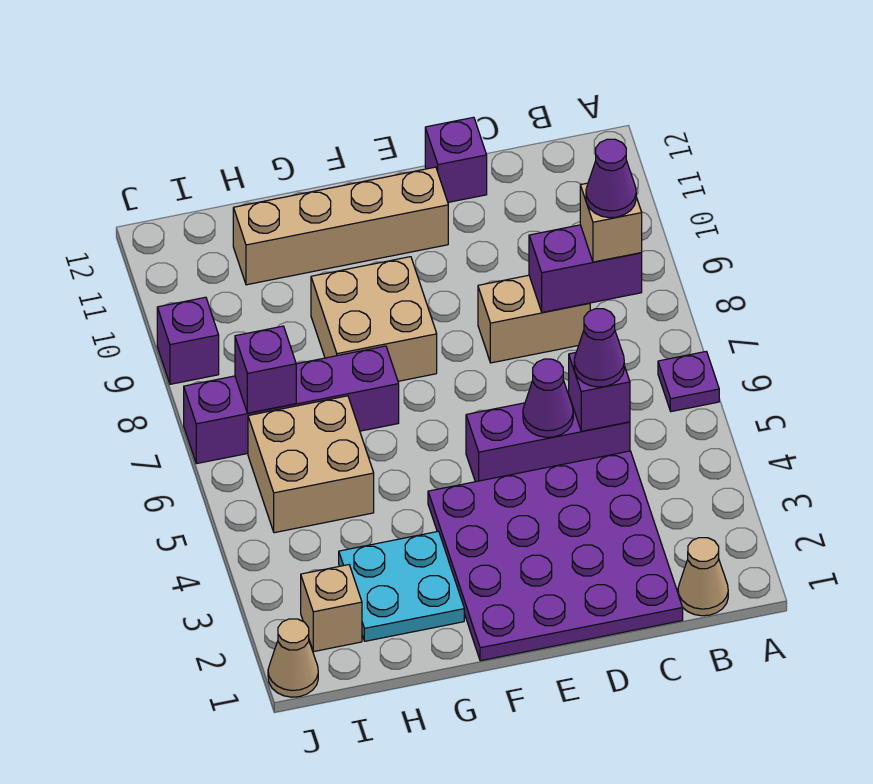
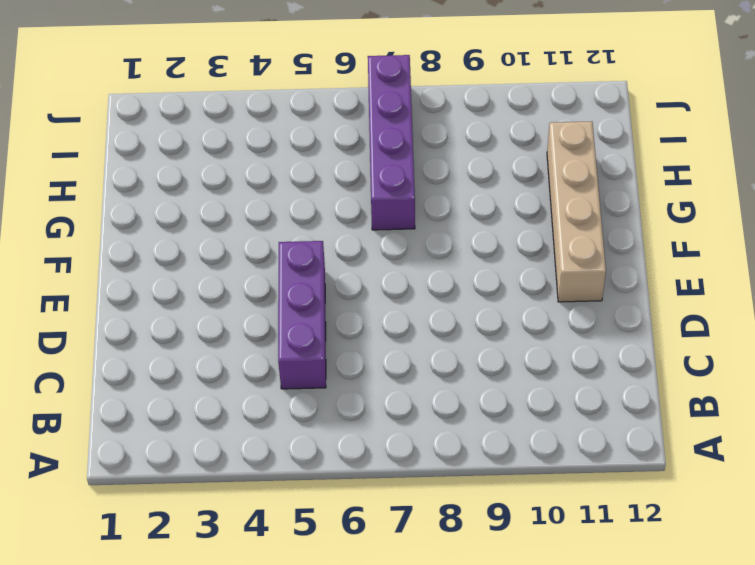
none -> purple plate A6 level 1
none -> tan cone B1 level 1
none -> purple plate C1:F4 level 1

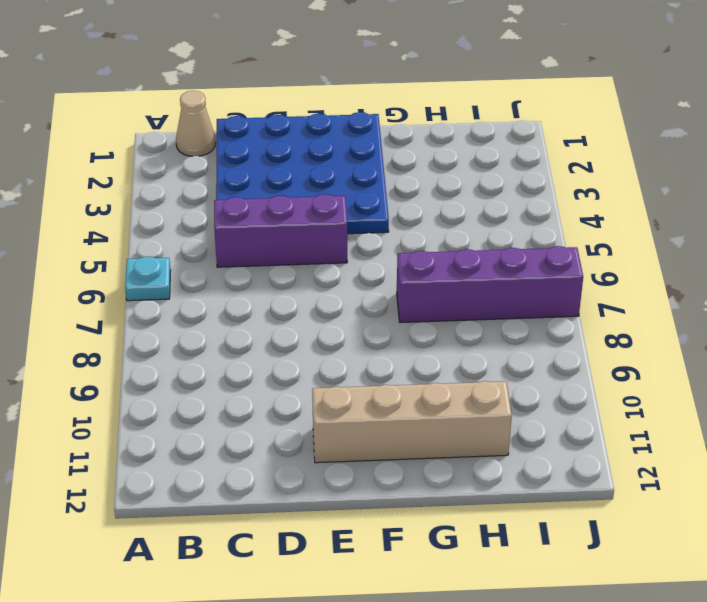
cyan plate A6 level 1 -> purple plate A6 level 1
blue plate C1:F4 level 1 -> purple plate C1:F4 level 1
none -> tan brick C8:D8 level 1
none -> purple brick D12 level 1
none -> tan brick F8:G9 level 1

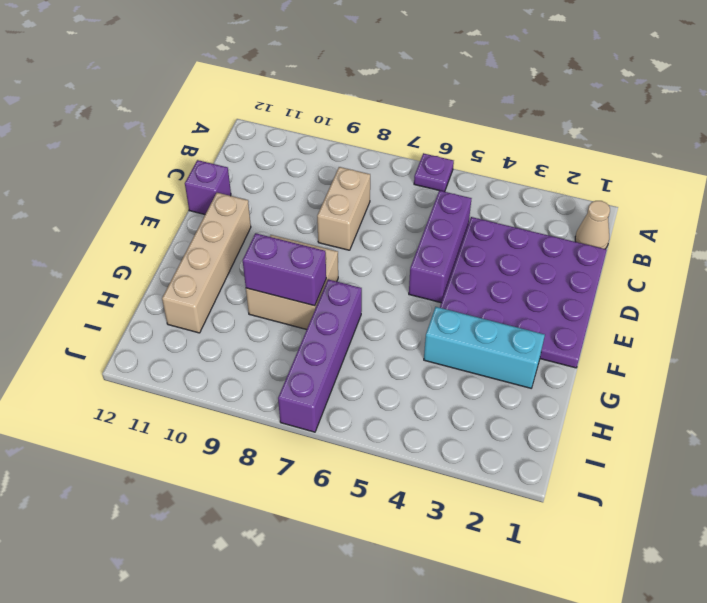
cyan brick G2:G4 level 1 -> cyan plate G2:H3 level 1
purple brick G8:G9 level 2 -> purple brick B8:C8 level 2
none -> tan brick H5:I6 level 1
none -> tan brick I2 level 1
none -> tan cone J1 level 1

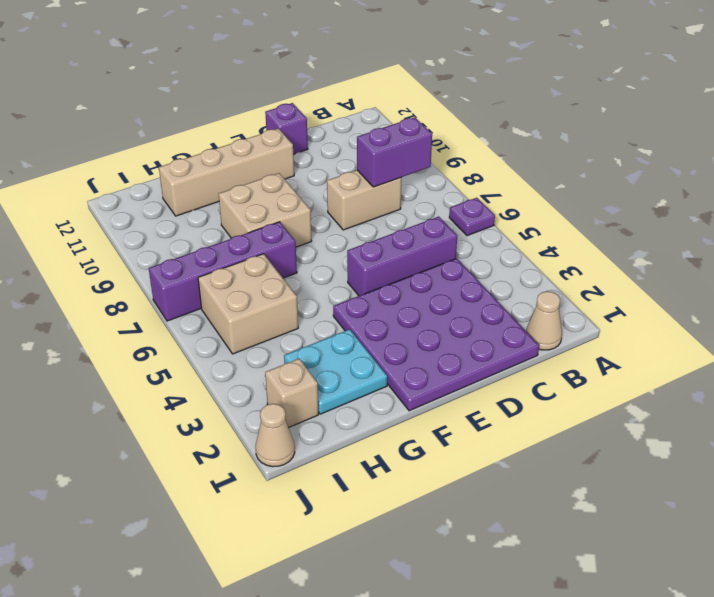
none -> purple brick J9 level 1
none -> purple brick C5 level 2
none -> purple cone D5 level 2

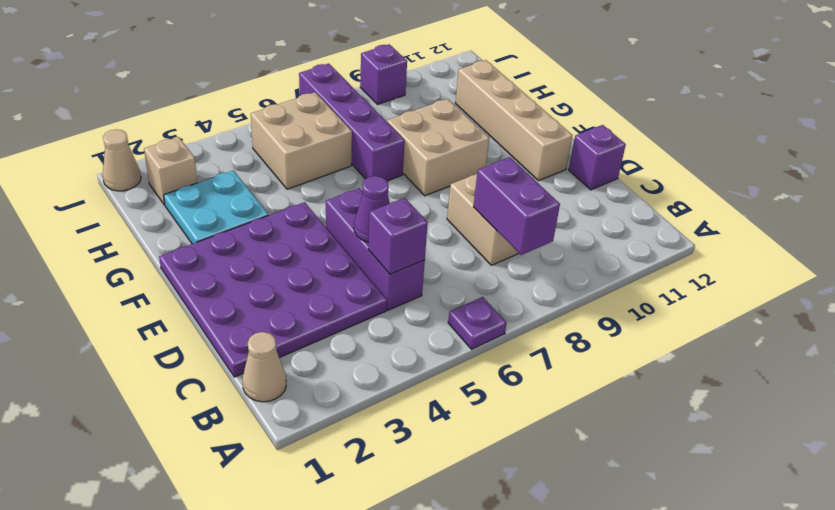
none -> purple brick I7 level 2
none -> tan brick B8 level 3
none -> purple cone C5 level 3

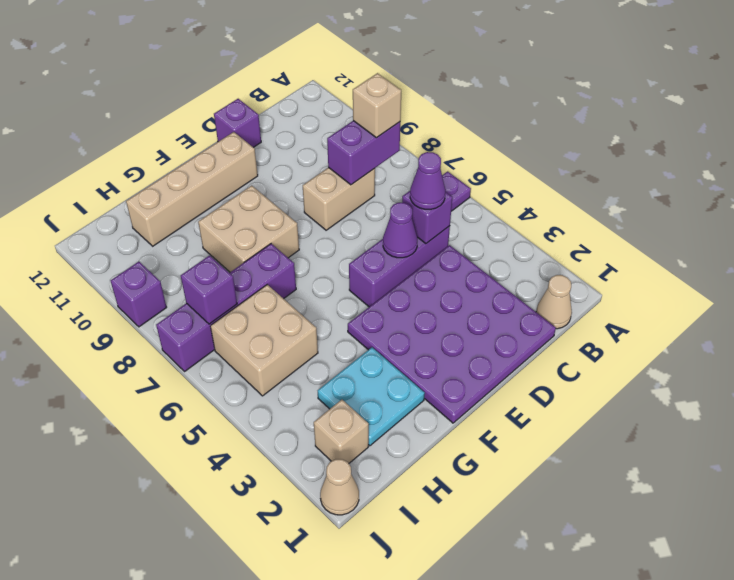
none -> purple cone B8 level 4

